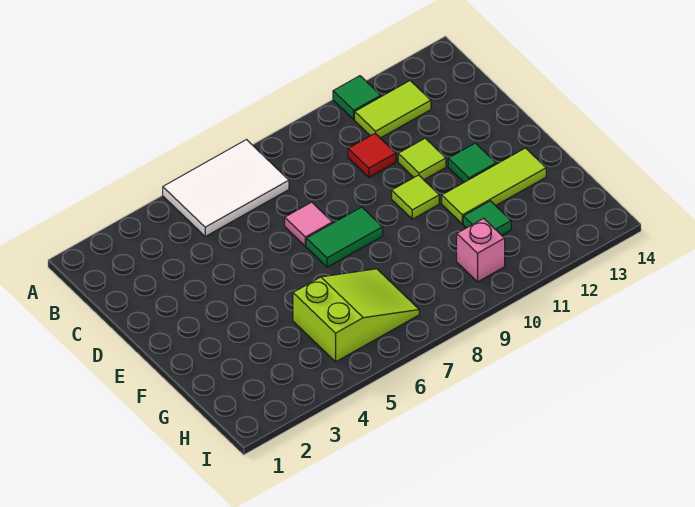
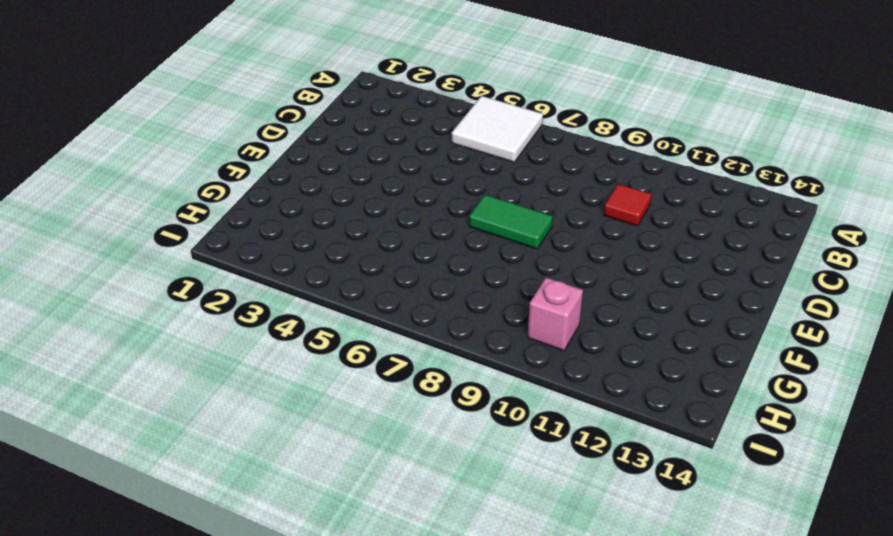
white tile A5:B6 level 1 -> white tile A5:B7 level 1
none -> green tile A11 level 1
none -> lime tile B11:B12 level 1
none -> pink tile D7 level 1

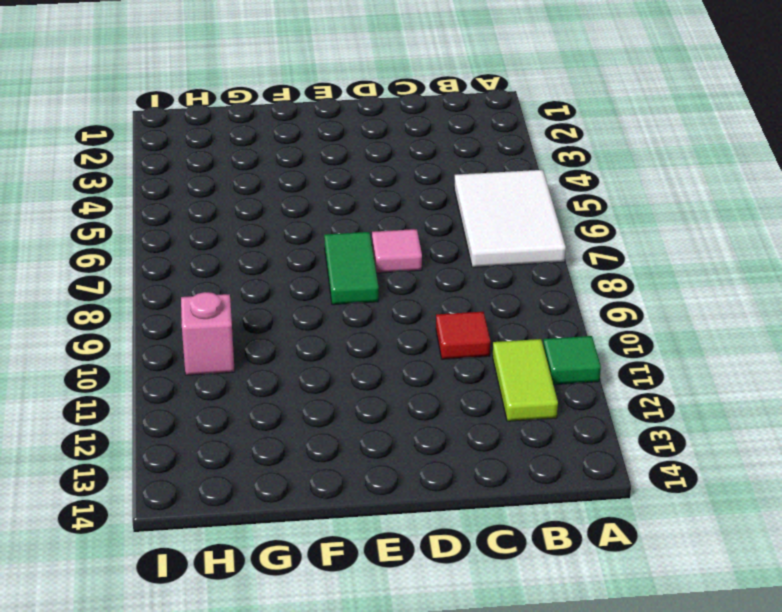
none -> lime tile D11 level 1
none -> lime tile E10 level 1
none -> green tile E12 level 1

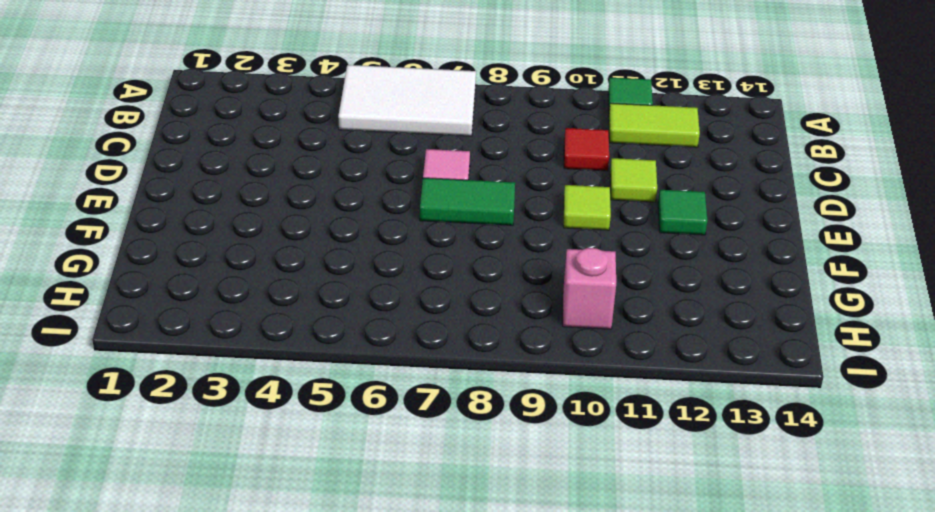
none -> lime tile F11:F13 level 1
none -> lime slope G5:H7 level 1 top 5
none -> green tile G11 level 1

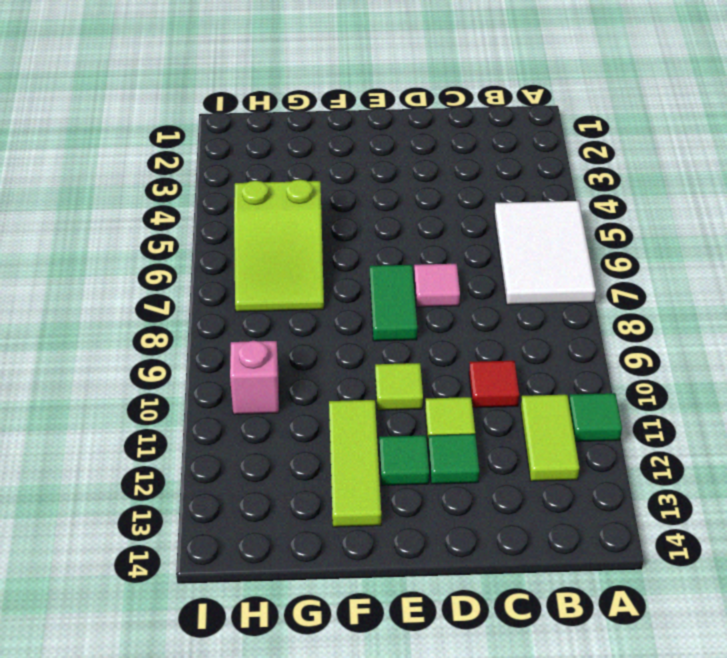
green tile D12 level 1 -> green tile G11 level 1

